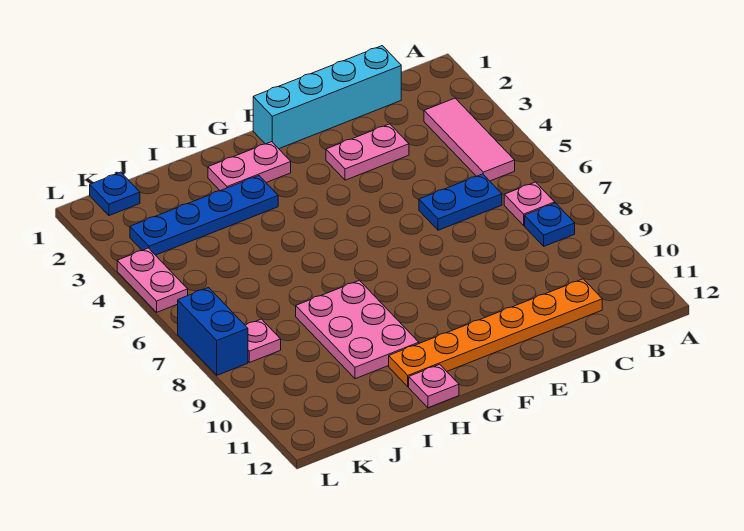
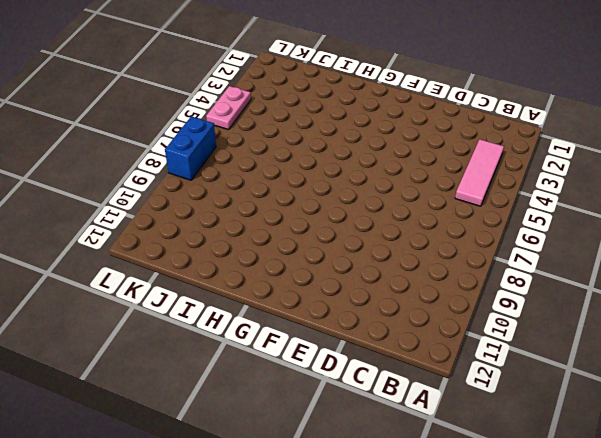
none -> pink plate B7 level 1
none -> blue plate B8 level 1
none -> cyan brick C1:F1 level 1

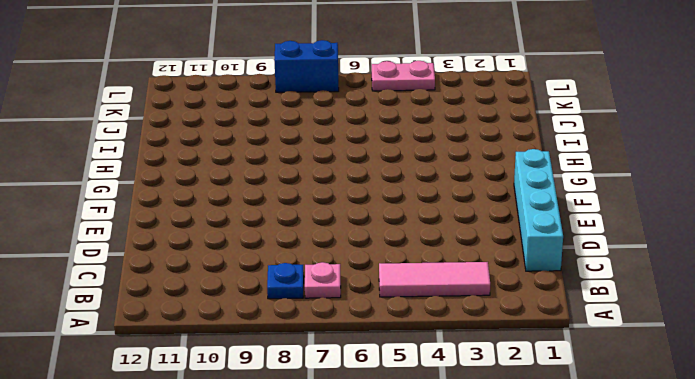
none -> blue plate C6:D6 level 1
none -> orange plate C11:H11 level 1
none -> pink plate D3:E3 level 1

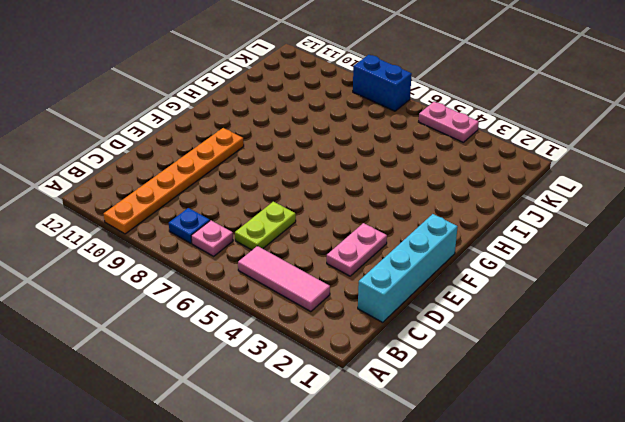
orange plate A10:F10 level 1 -> orange plate C11:H11 level 1
lime plate C6:D6 level 1 -> blue plate C6:D6 level 1
none -> pink plate G2:H2 level 1
none -> blue plate H3:K3 level 1
none -> pink plate H8:I10 level 1

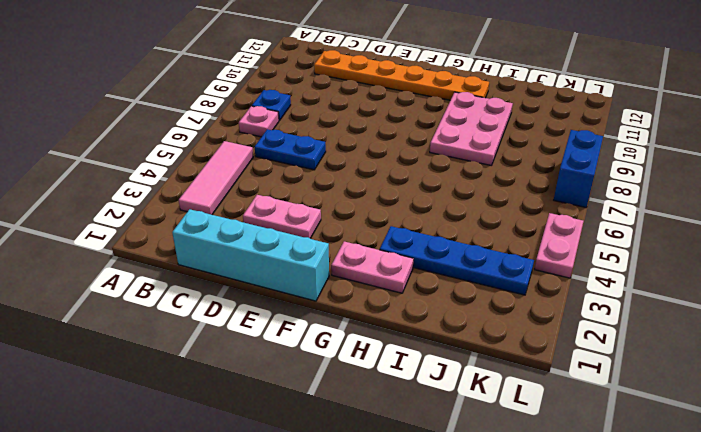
none -> pink plate H12 level 1
none -> blue plate K1 level 1
none -> pink plate K8 level 1

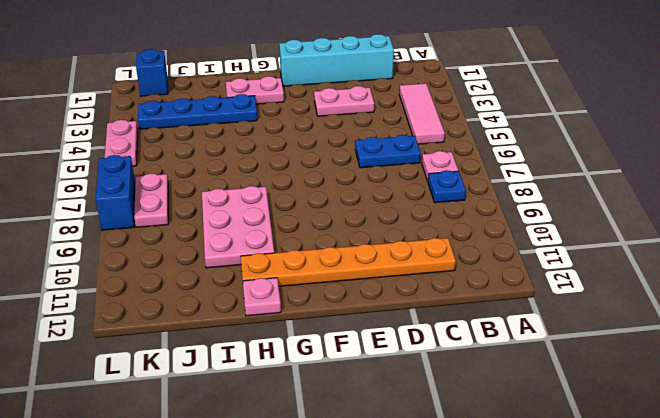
blue brick K1 level 1 -> blue plate K1 level 1
pink plate K7:K8 level 1 -> pink plate K8 level 1

